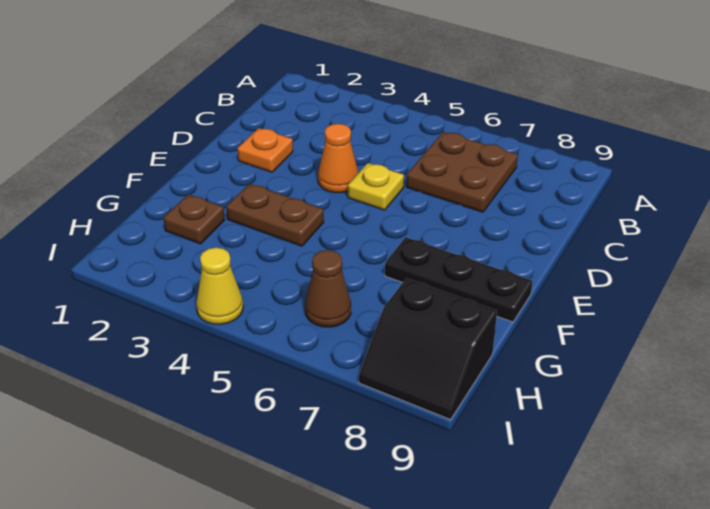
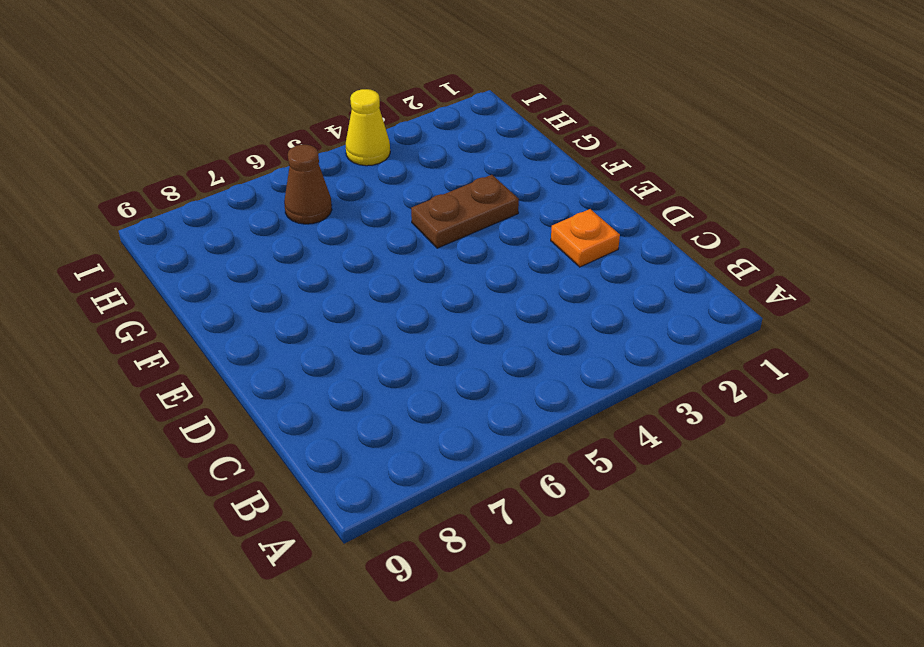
none -> brown plate B6:C7 level 1
none -> orange cone D4 level 1

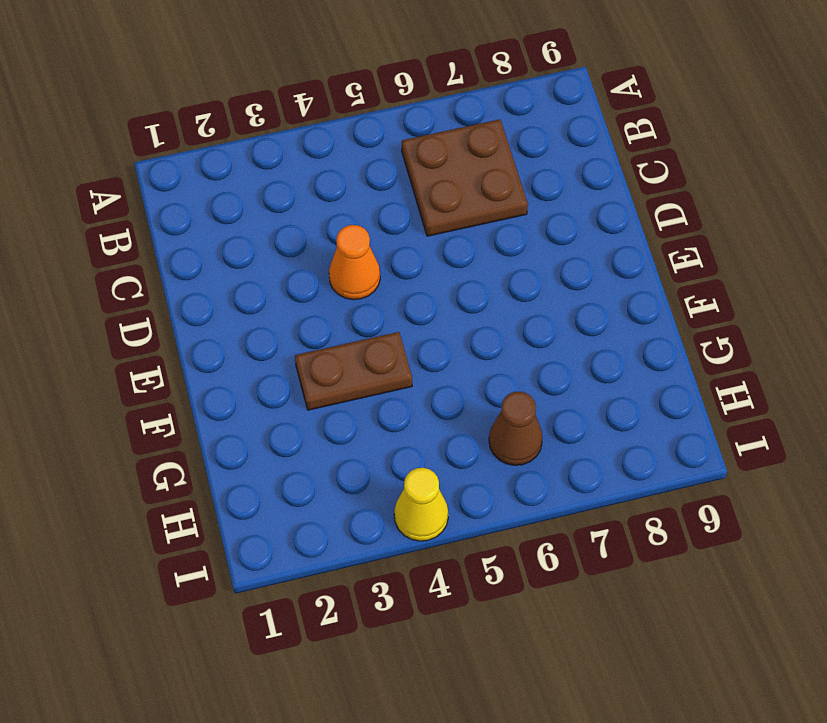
none -> orange plate D2 level 1
none -> yellow plate D5 level 1

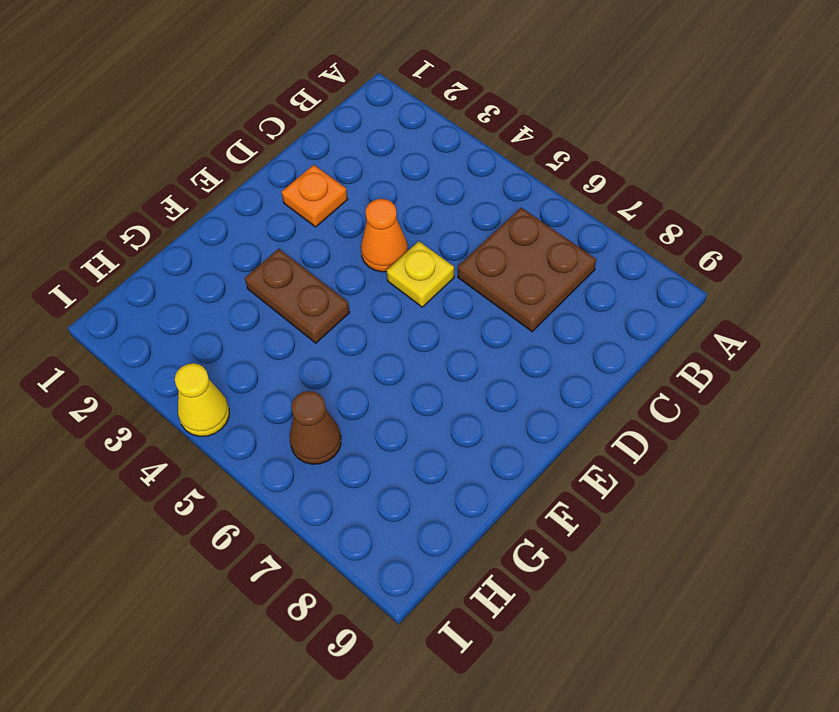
none -> black plate F7:F9 level 1
none -> brown plate G2 level 1

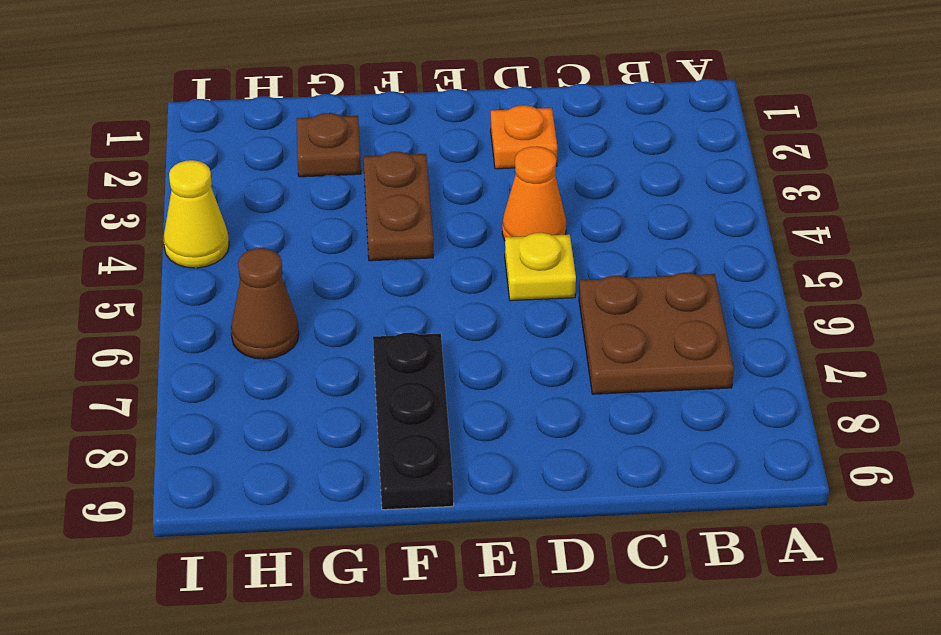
none -> black slope H8:I9 level 1 top H

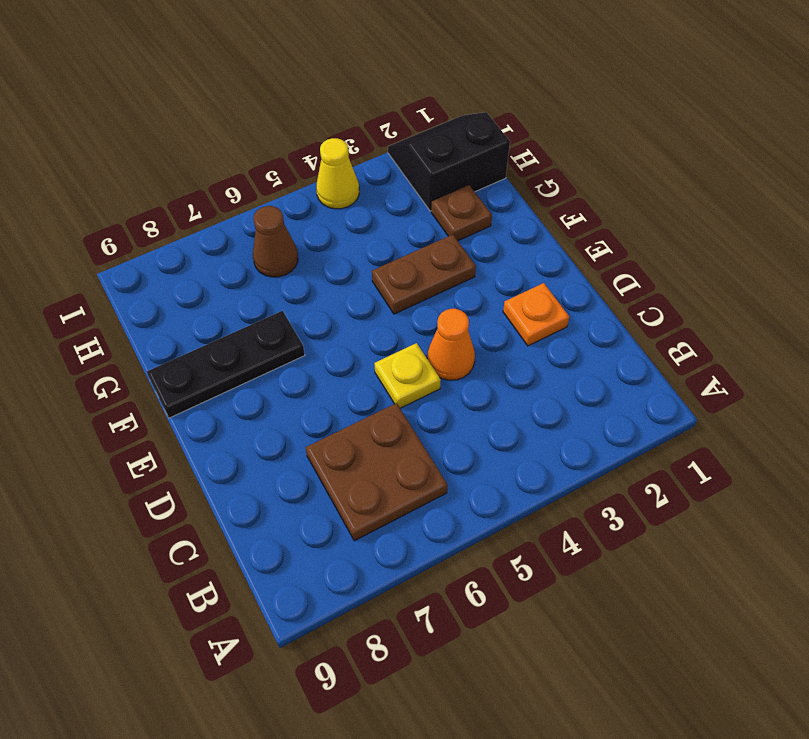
black slope H1:I2 level 1 top H -> black slope H8:I9 level 1 top H

